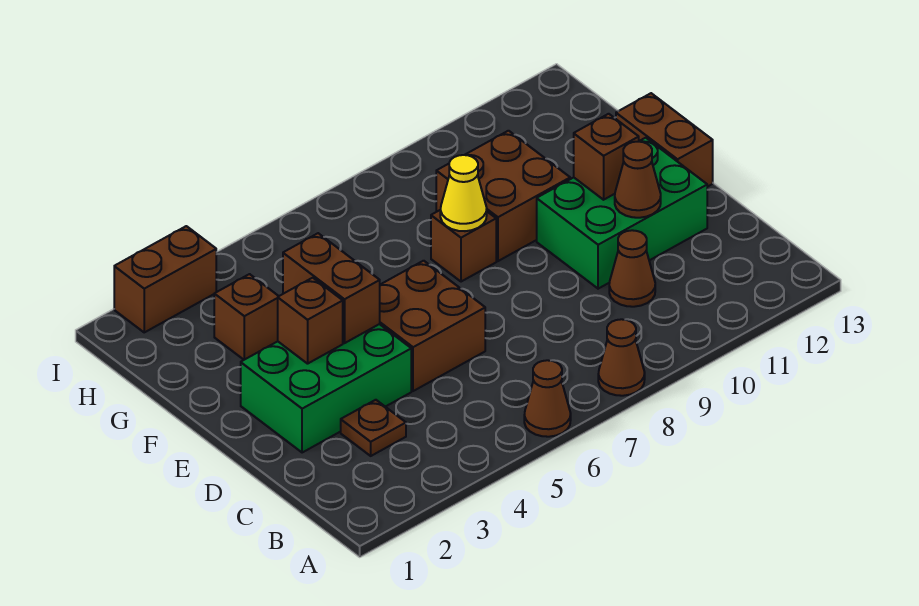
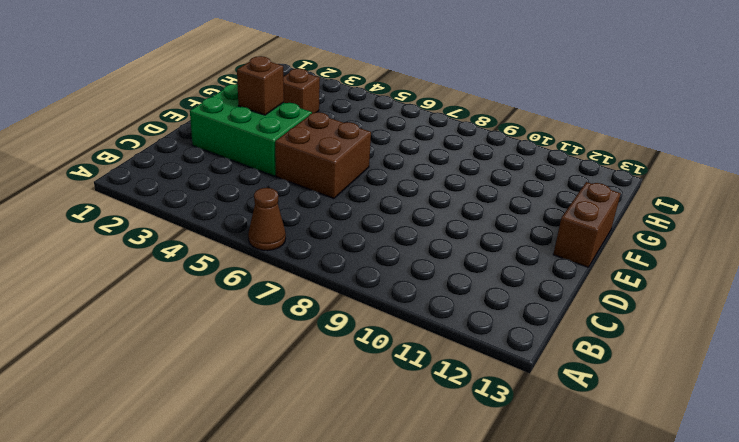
none -> brown cone A8 level 1
none -> brown plate C3 level 1
none -> brown cone C10 level 1

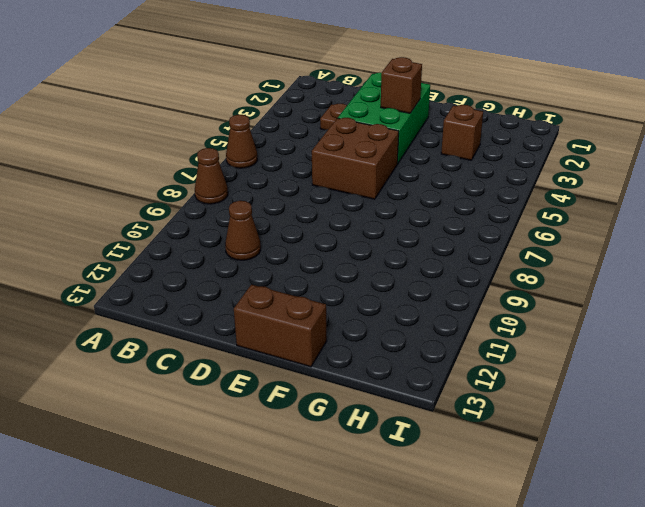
none -> green brick D10:E12 level 1
none -> brown brick F8 level 1
none -> brown brick F9:G10 level 1

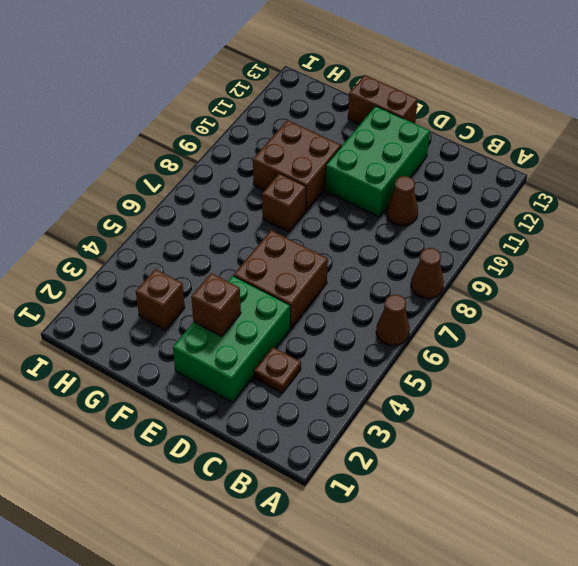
none -> brown brick I2:I3 level 1
none -> brown cone D11 level 2
none -> brown brick E4:F4 level 2

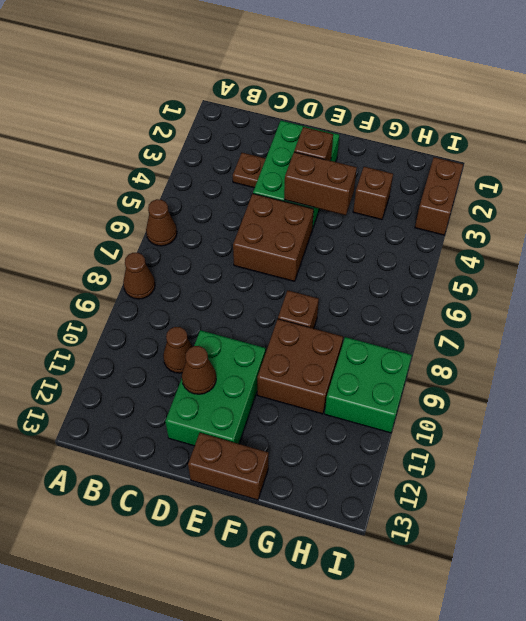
green brick H9:I10 level 1 -> none
none -> brown brick E11 level 2
none -> yellow cone F8 level 2

